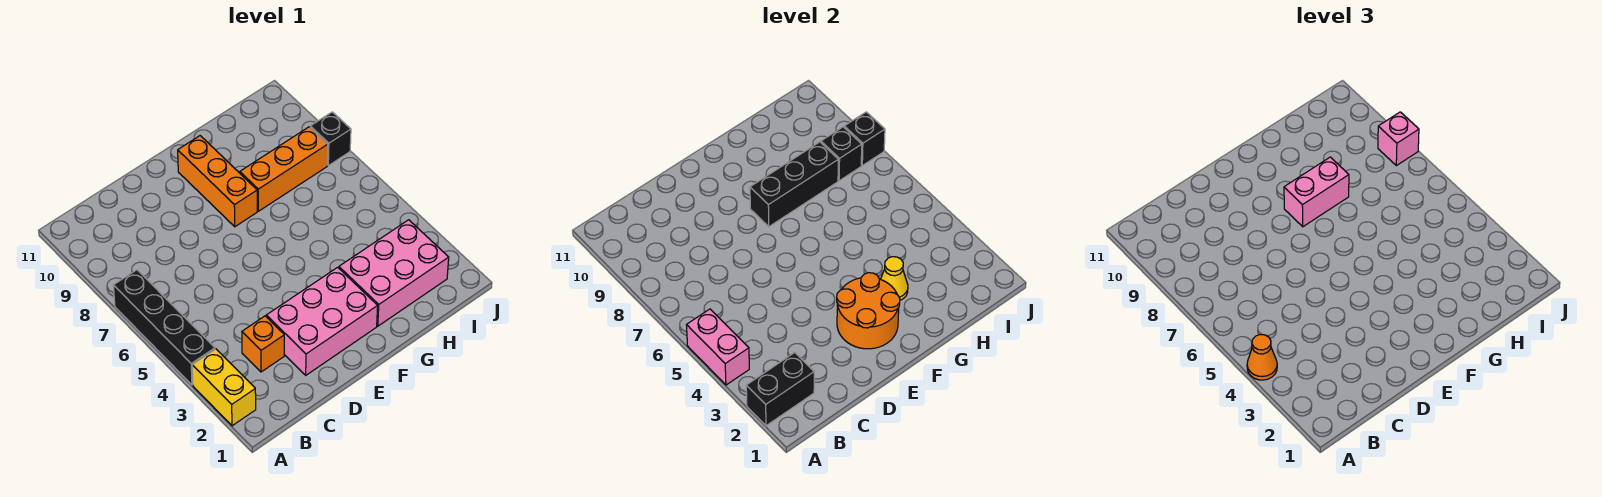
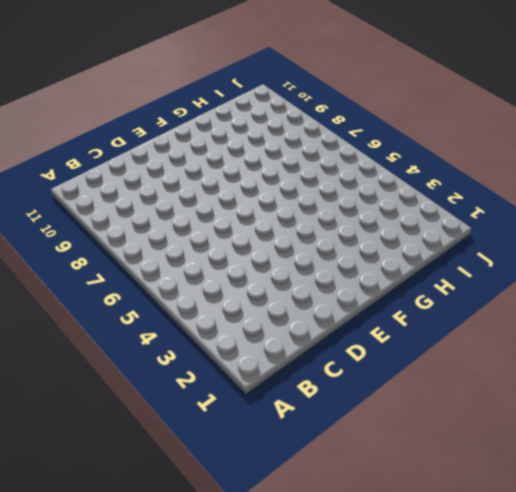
none -> yellow brick A2:A3 level 1
none -> black brick A4:A7 level 1
none -> orange brick C3 level 1

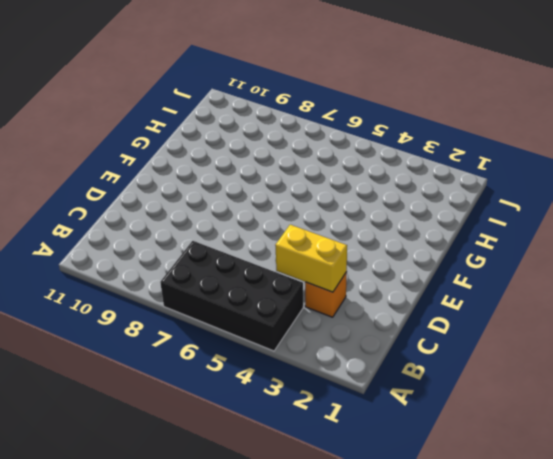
black brick A4:B7 level 1 -> black brick A4:A7 level 1
yellow brick C3:C4 level 2 -> yellow brick A2:A3 level 1
none -> pink brick D2:F3 level 1
none -> orange brick F8:F10 level 1
none -> pink brick G2:I3 level 1

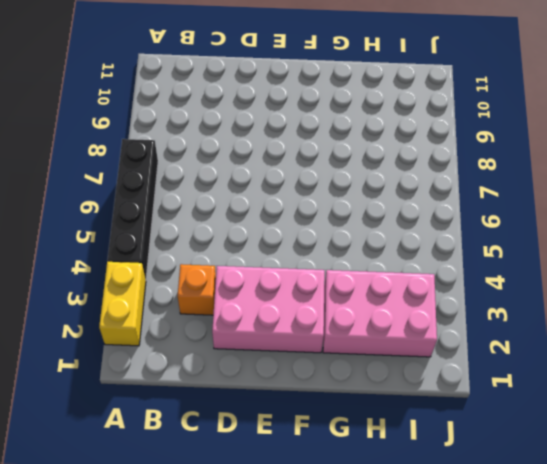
none -> orange brick F8:F10 level 1
none -> orange brick G8:I8 level 1
none -> black brick J8 level 1

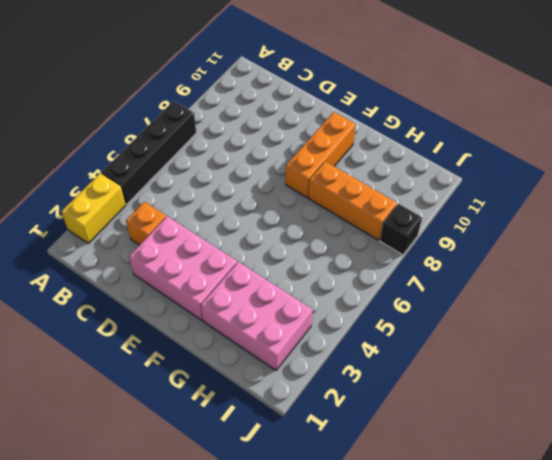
none -> black brick A2:B2 level 2
none -> pink brick A4:A5 level 2
none -> orange round brick E2:F3 level 2

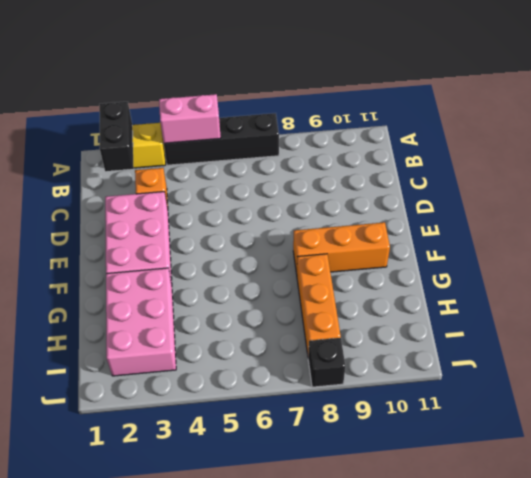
none -> orange round brick E2:F3 level 2
none -> black brick F8:H8 level 2
none -> yellow cone G3 level 2

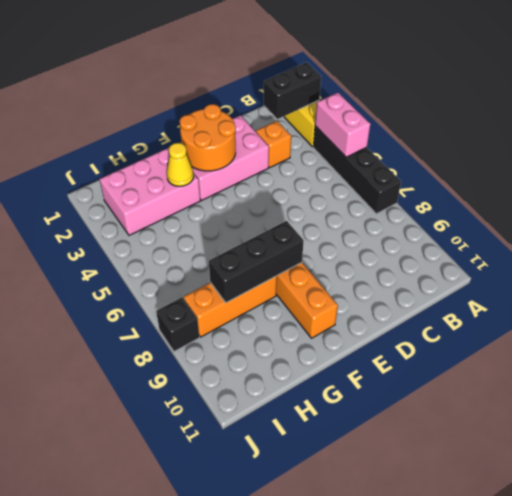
none -> black brick I8 level 2
none -> black brick J8 level 2
none -> orange cone A4 level 3

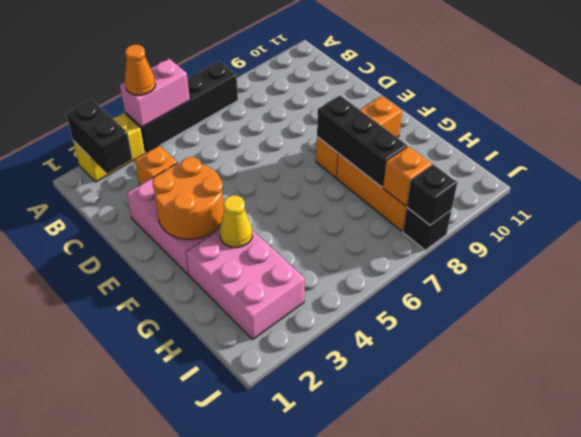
orange brick I8 level 2 -> black brick I8 level 2
none -> pink brick F8:G8 level 3
none -> pink brick J8 level 3

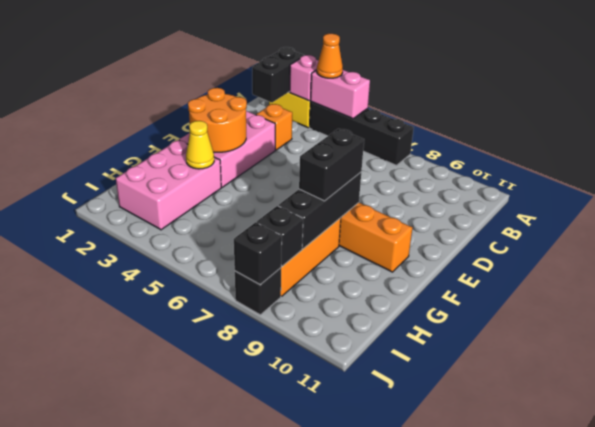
pink brick A3 level 2 -> pink brick J8 level 3
black brick F8:G8 level 3 -> pink brick F8:G8 level 3

